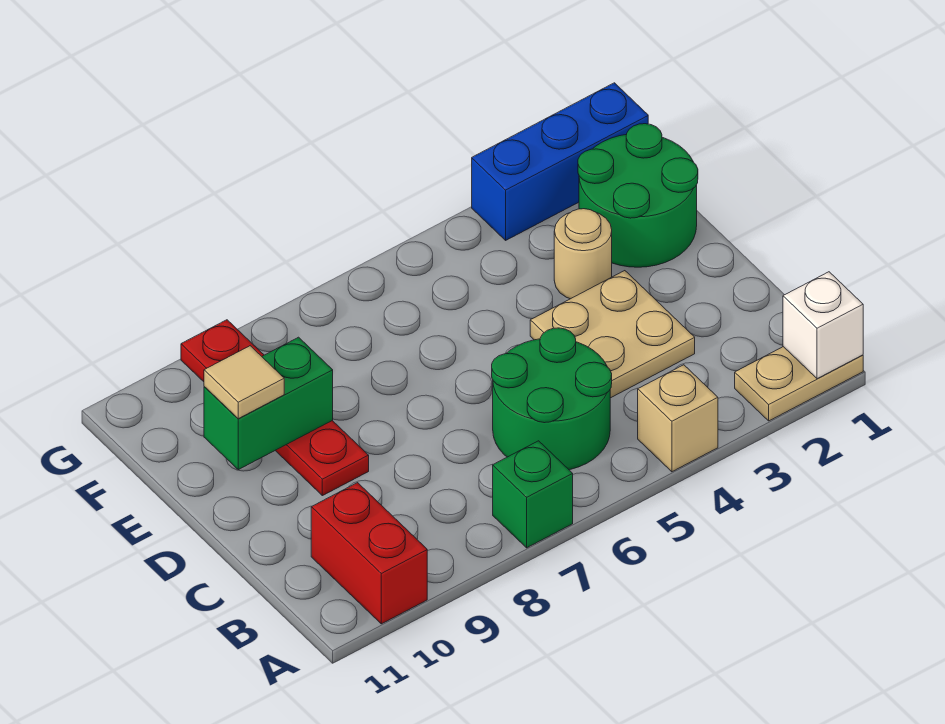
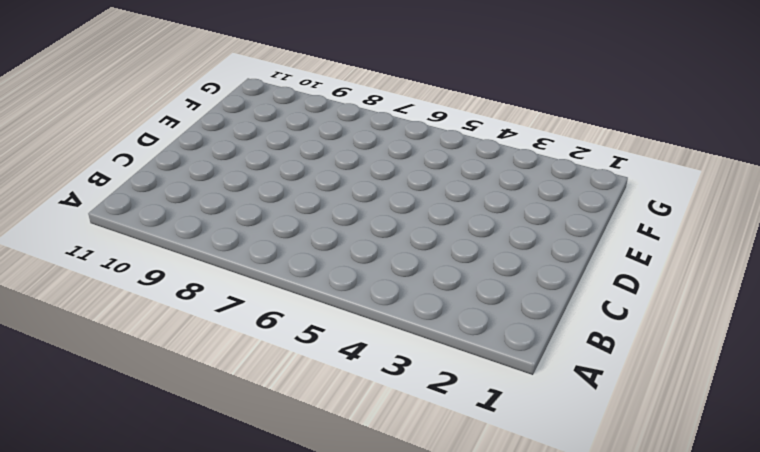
none -> tan plate A1:A2 level 1
none -> tan brick A4 level 1
none -> green brick A7 level 1

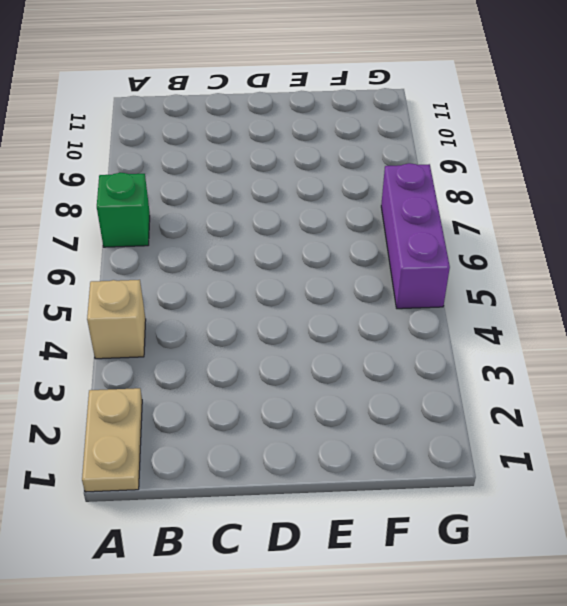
purple brick G5:G7 level 1 -> none
none -> red brick A10:B10 level 1
none -> green round brick B5:C6 level 1
none -> tan plate C3:D4 level 1

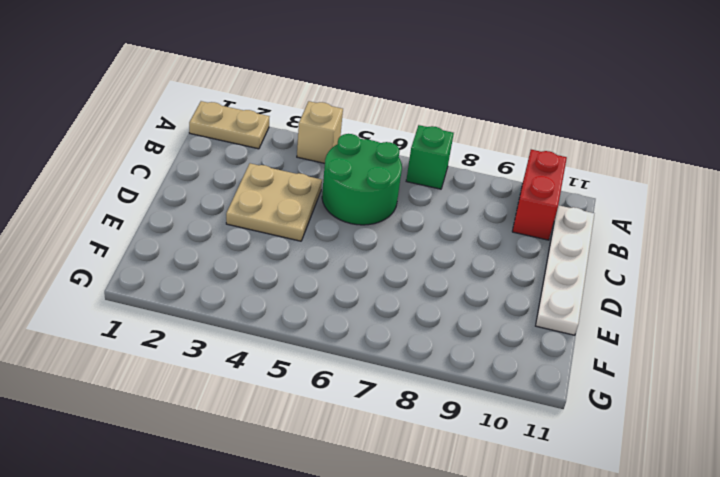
white plate B11:E11 level 1 -> none
none -> red plate D9:G9 level 1
none -> green round brick E1:F2 level 1
none -> tan round brick E3 level 1

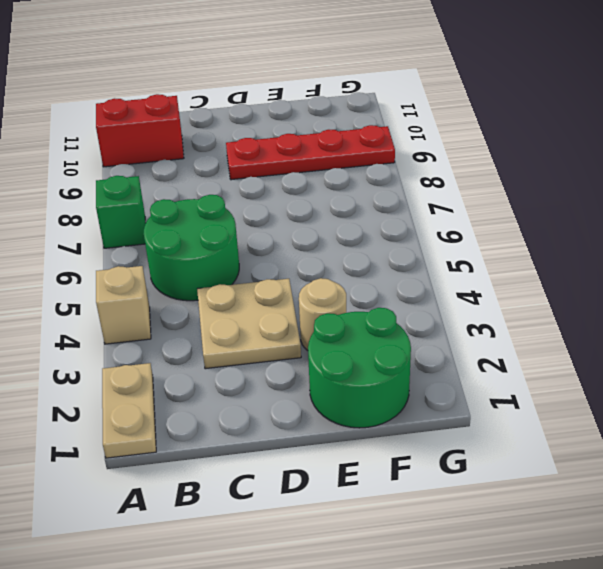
none -> blue brick G1:G3 level 1
none -> white brick A1 level 2
none -> green brick E9:E10 level 2

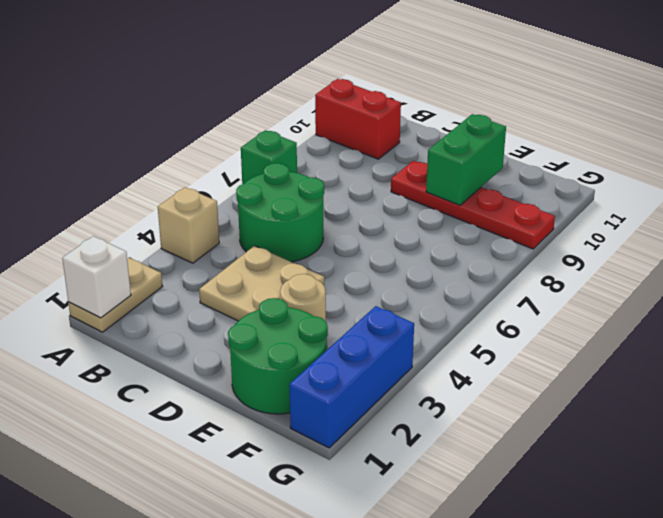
none -> tan tile E10 level 3

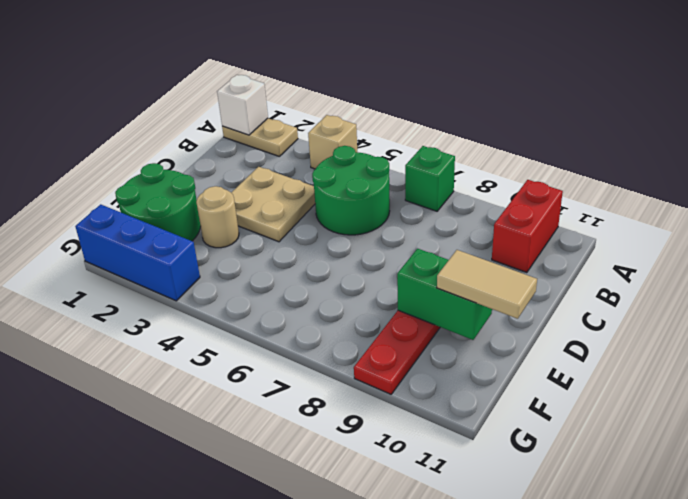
tan tile E10:E11 level 3 -> tan tile E10 level 3

